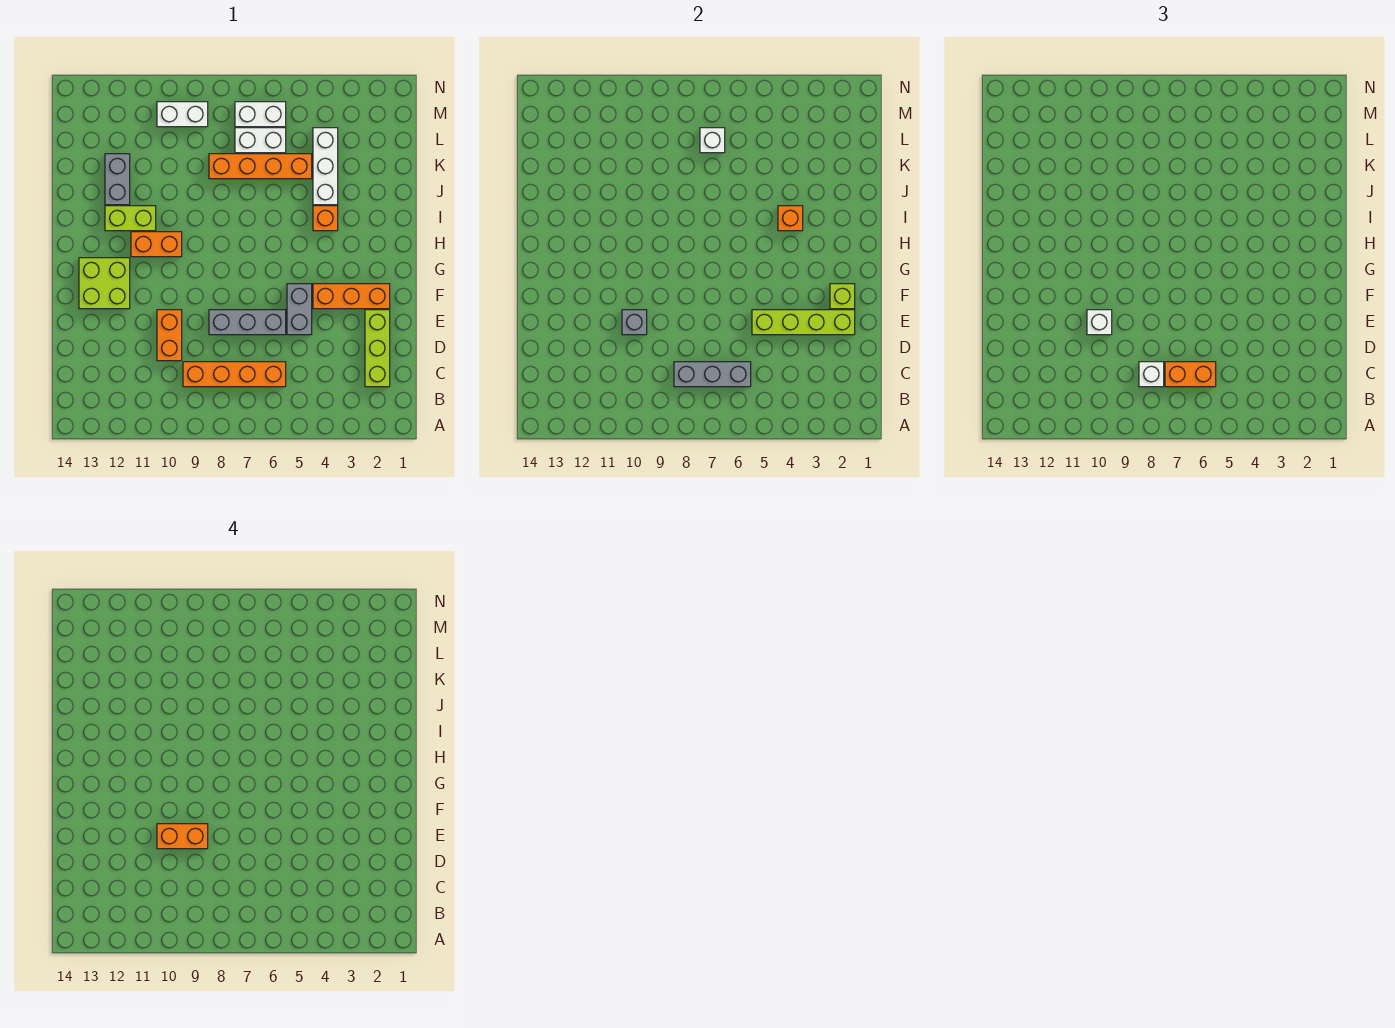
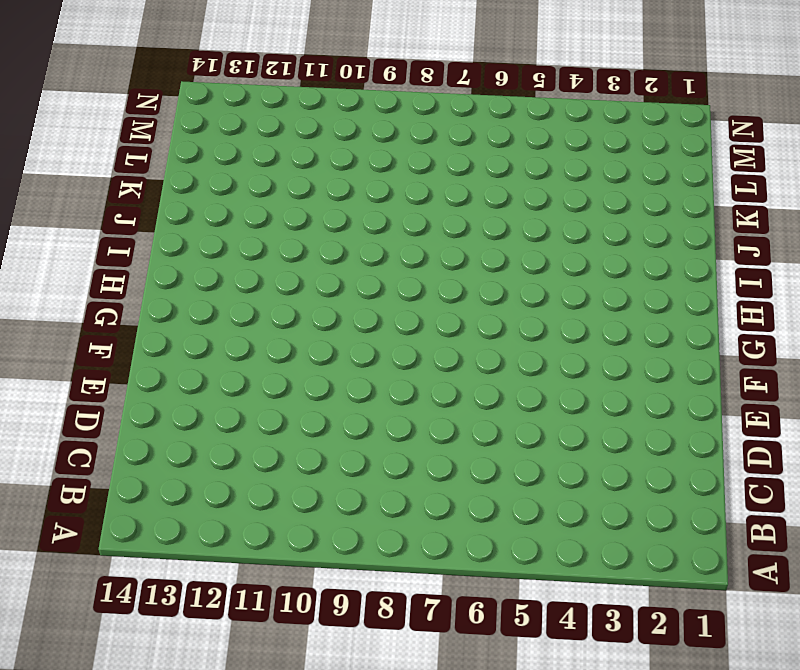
none -> lime brick C2:E2 level 1
none -> orange brick C6:C9 level 1
none -> orange brick D10:E10 level 1

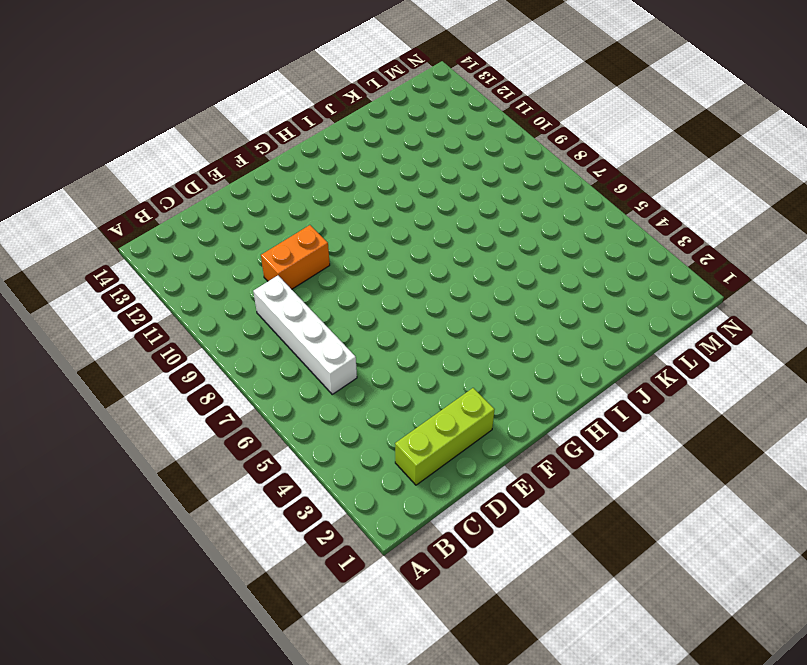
white brick C6:C9 level 1 -> orange brick C6:C9 level 1
none -> grey brick E5:F5 level 1
none -> grey brick E6:E8 level 1
none -> orange brick F2:F4 level 1

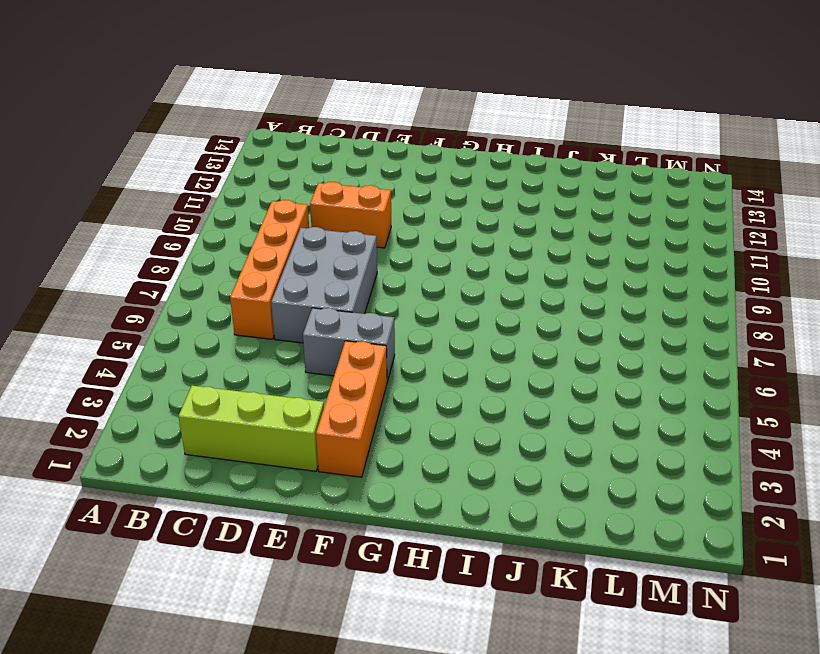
grey brick D6:E8 level 1 -> grey brick E6:E8 level 1
none -> lime brick F12:G13 level 1
none -> orange brick H10:H11 level 1
none -> orange brick I4 level 1

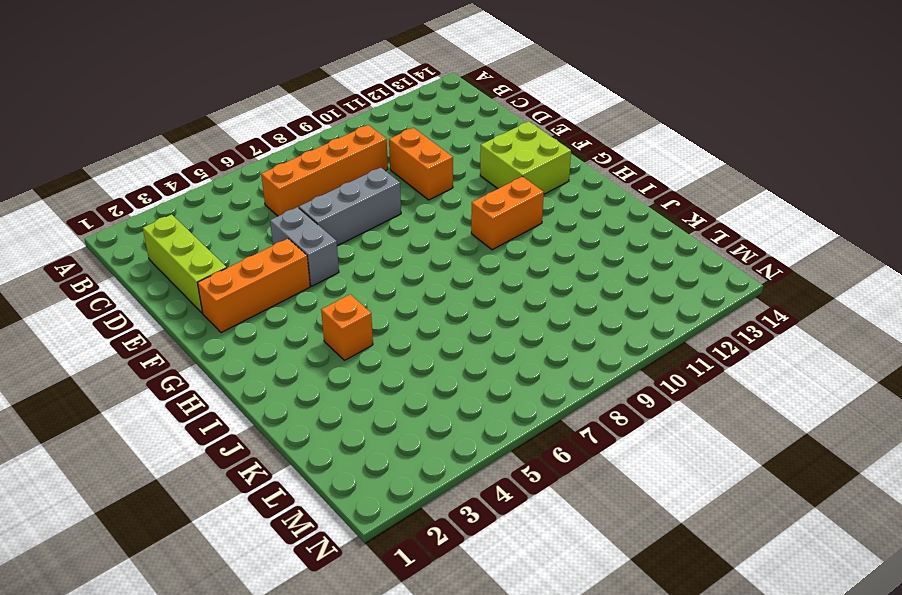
none -> lime brick I11:I12 level 1
none -> white brick J4:L4 level 1
none -> grey brick J12:K12 level 1

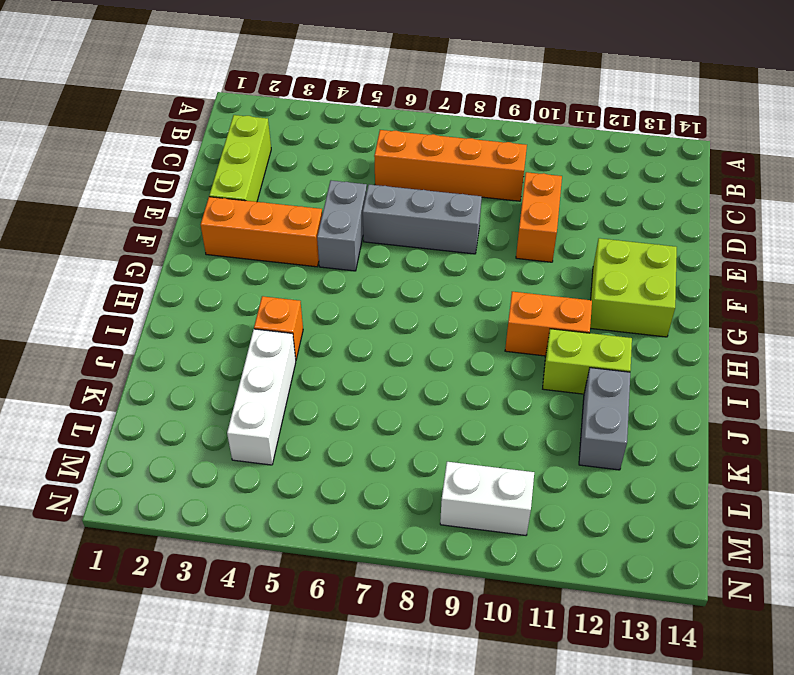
none -> orange brick K5:K8 level 1
none -> white brick L6:L7 level 1
none -> white brick M6:M7 level 1

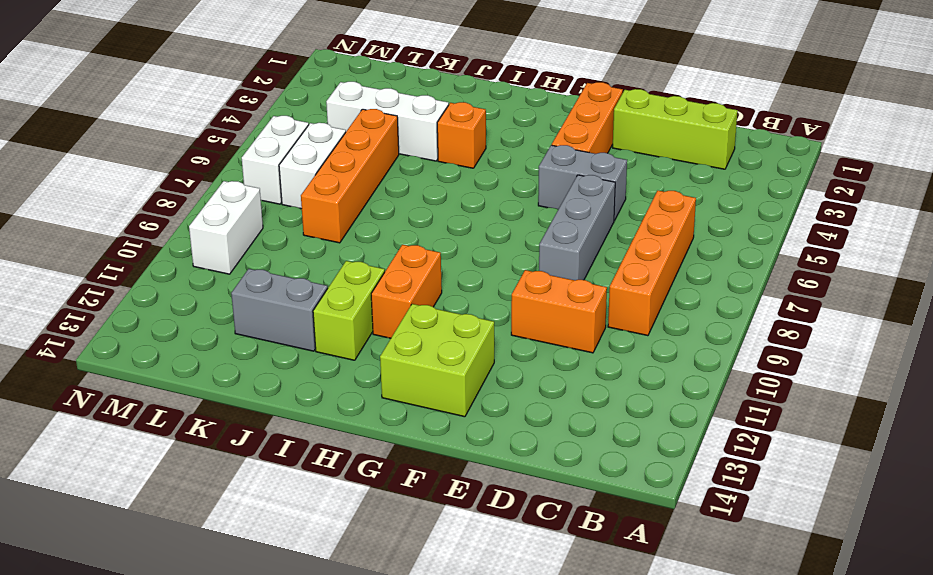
none -> grey brick C6:C8 level 2
none -> lime brick E2:E5 level 2
none -> grey brick E10 level 2

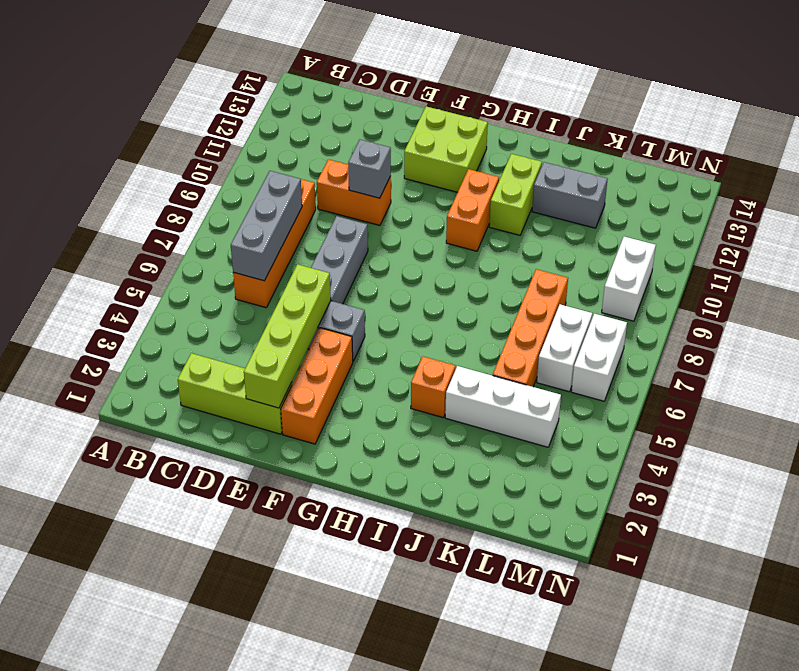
none -> lime brick F2 level 2
none -> orange brick I4 level 2
none -> white brick L7 level 2

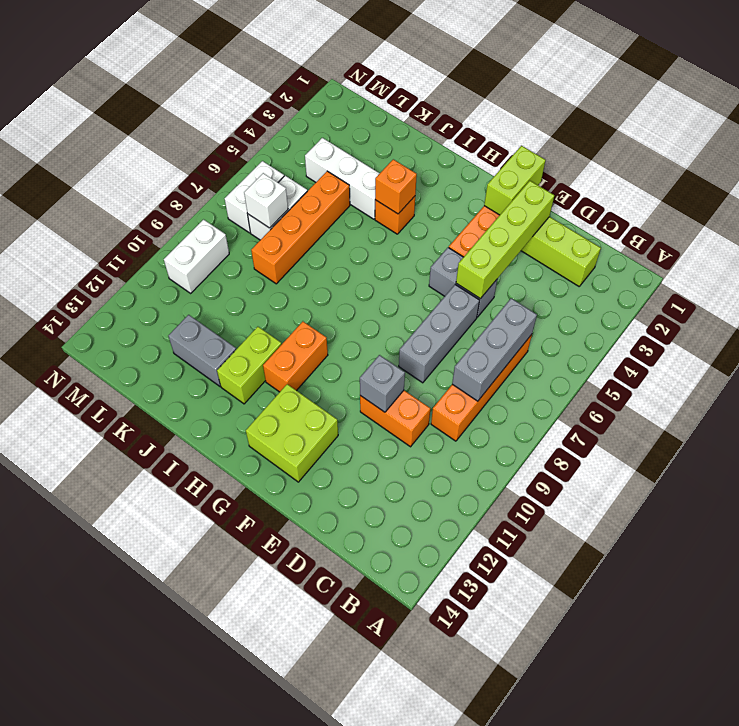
lime brick F1:F2 level 2 -> lime brick F2 level 2
none -> orange brick C6:C7 level 3
none -> white brick C8 level 3
none -> white brick E10 level 3

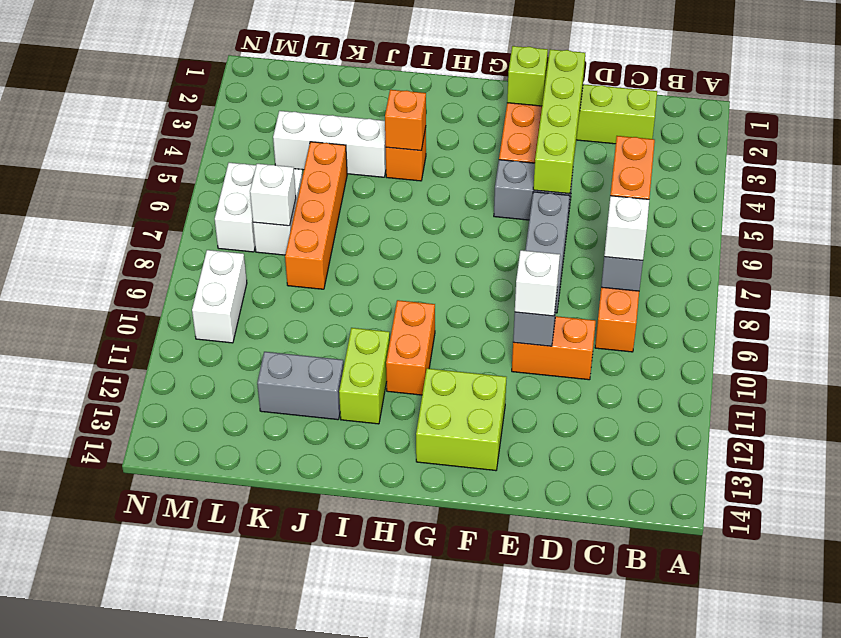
none -> orange brick E9:E10 level 4

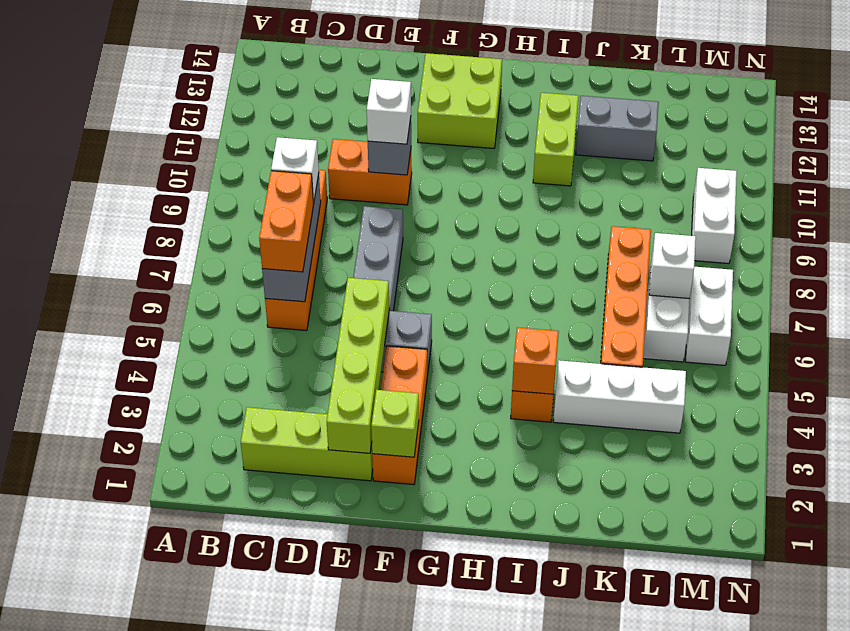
none -> orange brick H10:H11 level 1
none -> orange brick E9:E10 level 4

